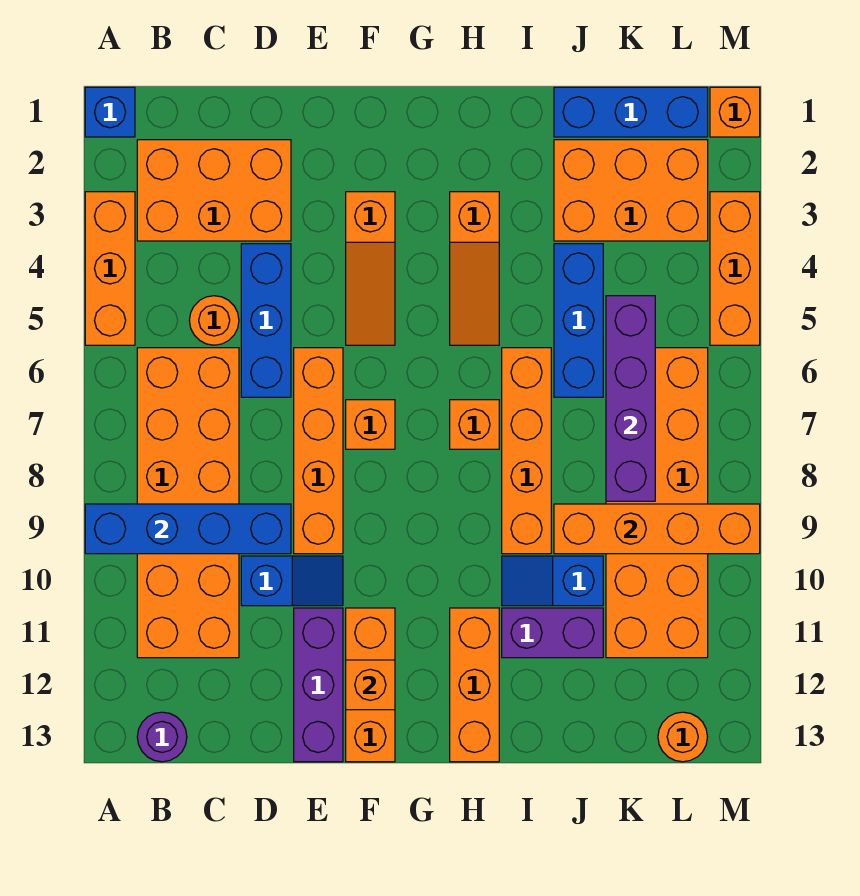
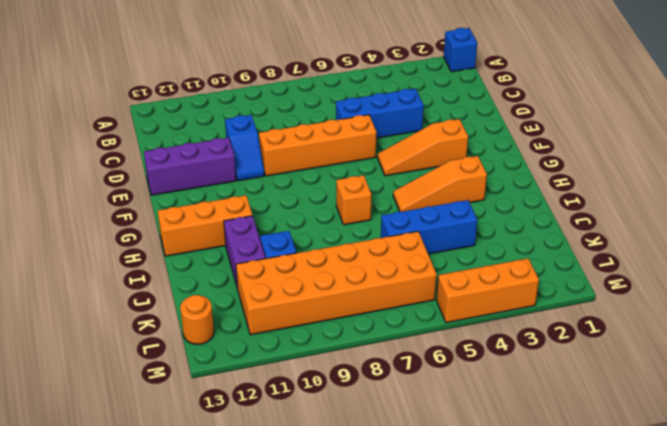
none -> orange brick A3:A5 level 1
none -> orange brick B2:D3 level 1
none -> orange brick B6:C11 level 1
none -> purple round brick B13 level 1

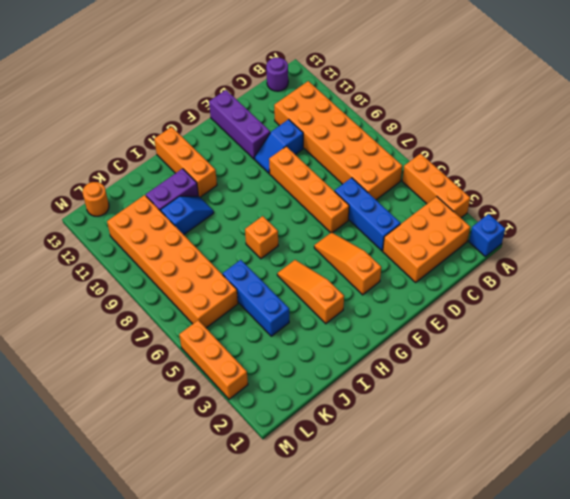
none -> orange round brick C5 level 1
none -> orange brick F7 level 1
none -> orange brick F11:F13 level 1
none -> orange brick I6:I9 level 1

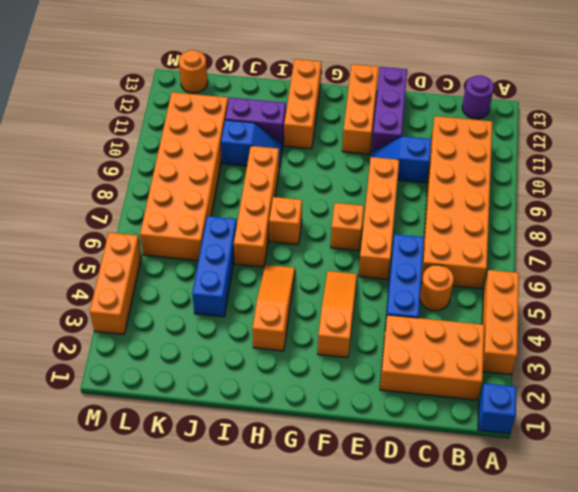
none -> blue brick J1:L1 level 1
none -> orange brick J2:L3 level 1
none -> orange brick M1 level 1
none -> blue brick A9:D9 level 2

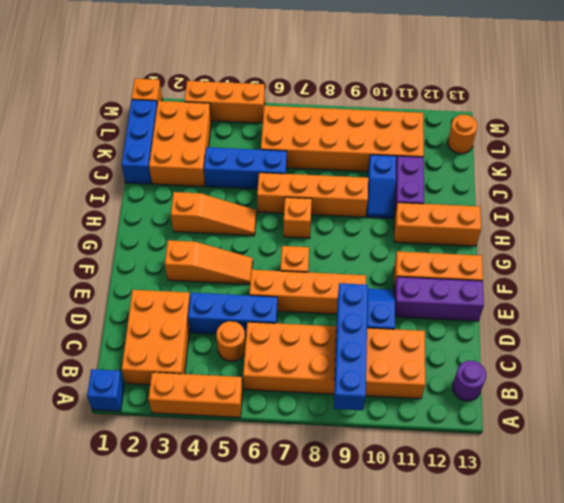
none -> orange brick F12 level 2
none -> orange brick J9:M9 level 2
none -> purple brick K5:K8 level 2

